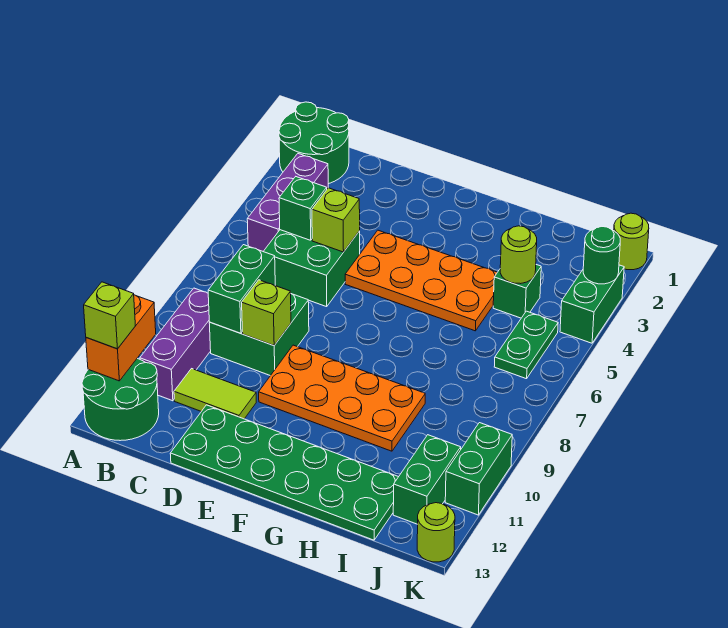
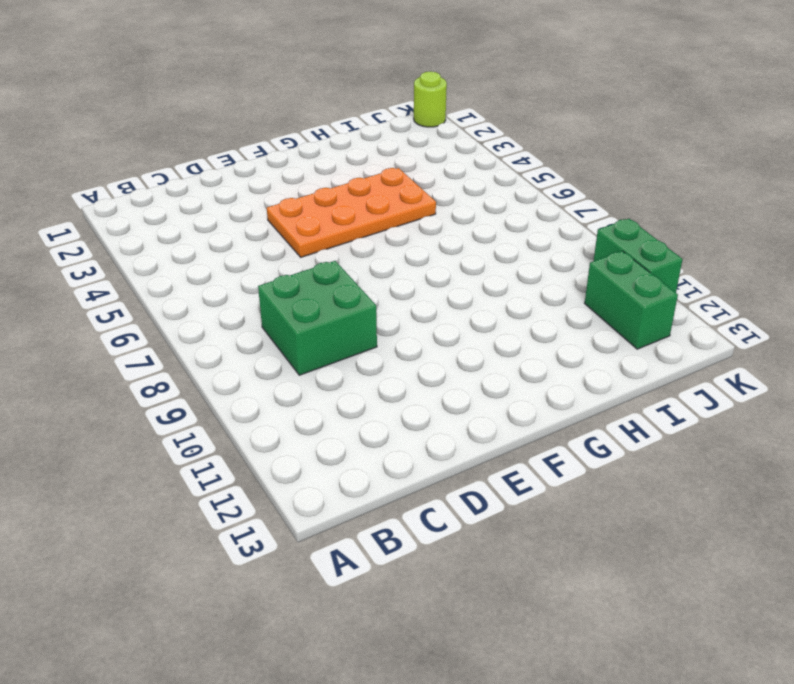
none -> green round brick A1:B2 level 1
none -> green round brick A12:B13 level 1
none -> purple brick B3:B5 level 1

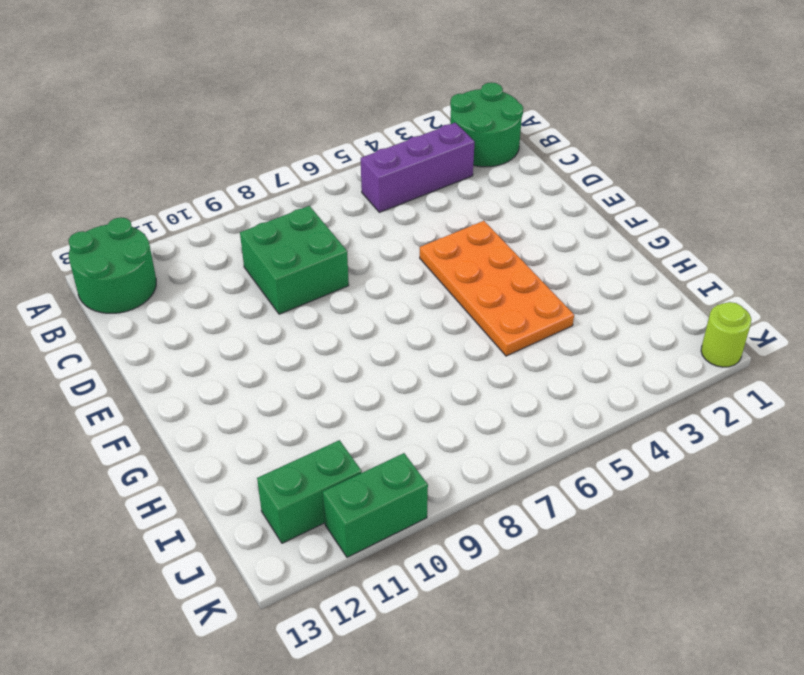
none -> purple brick B9:B11 level 1
none -> green brick C5:D6 level 1
none -> lime tile C11:D11 level 1

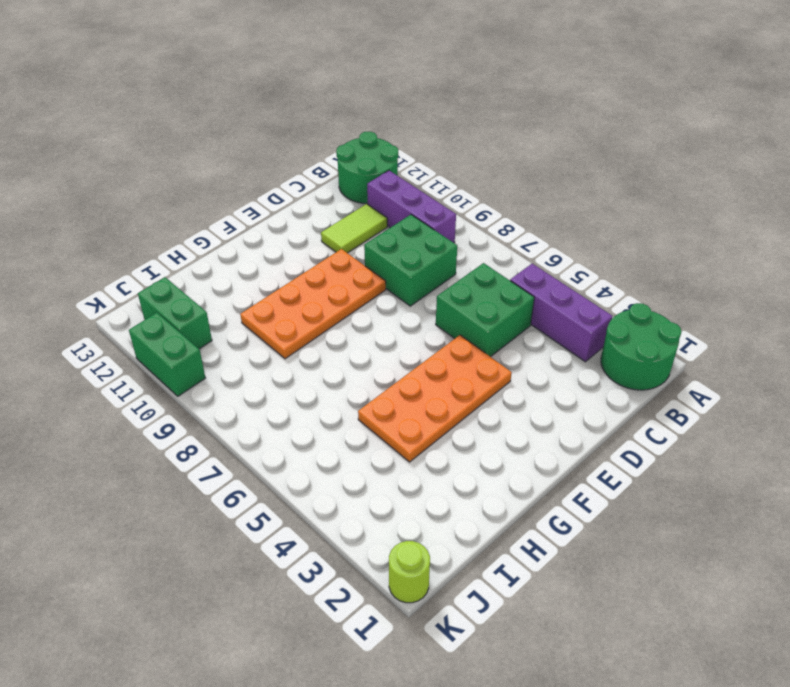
none -> green plate D12:I13 level 1
none -> green brick I4 level 1
none -> green plate J5:J6 level 1

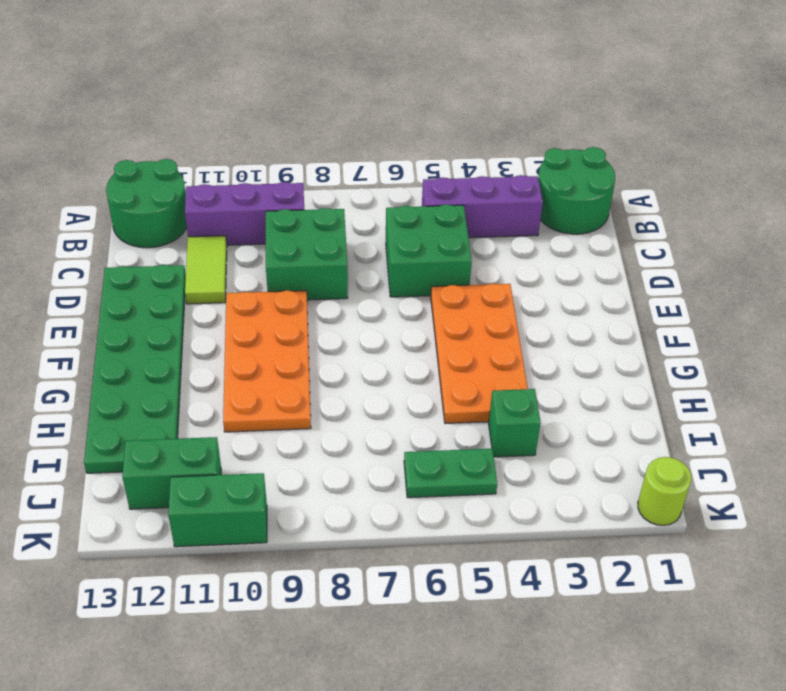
none -> green brick K3:K4 level 1
none -> lime round brick K13 level 1
none -> orange brick A11:A12 level 2

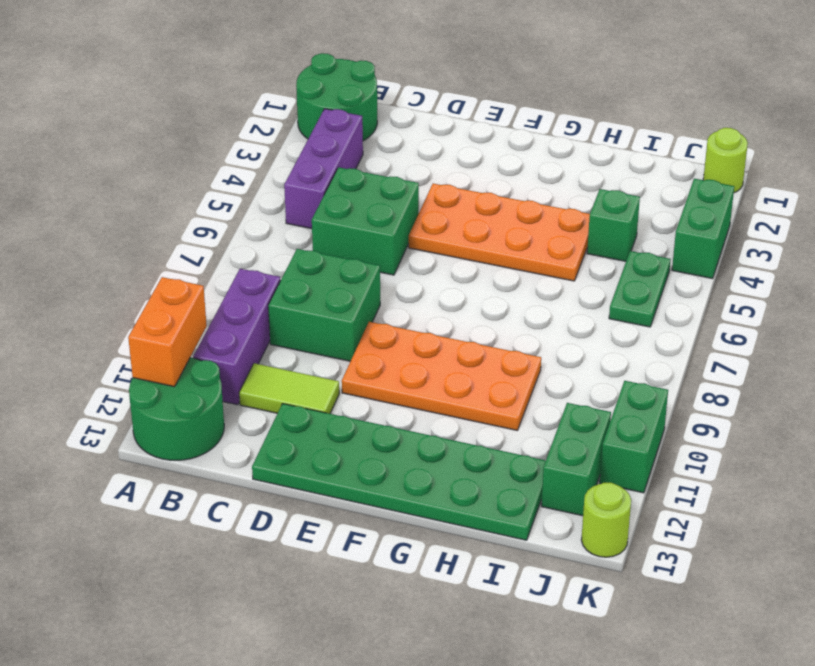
none -> green brick C5 level 2
none -> green brick C8:C9 level 2
none -> lime brick D5 level 2

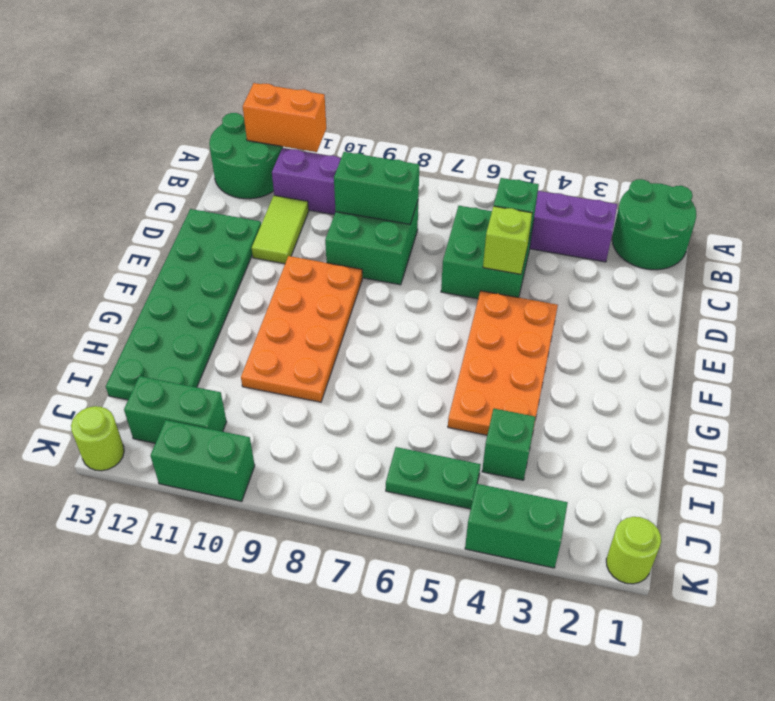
none -> lime brick D9 level 2
none -> lime round brick I4 level 2
none -> green round brick K3 level 2

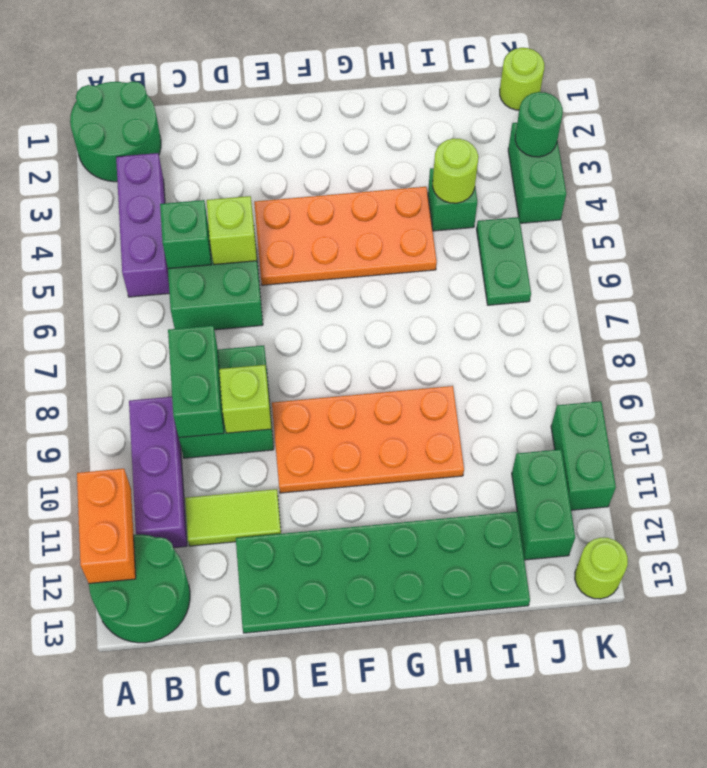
none -> lime brick A12 level 3

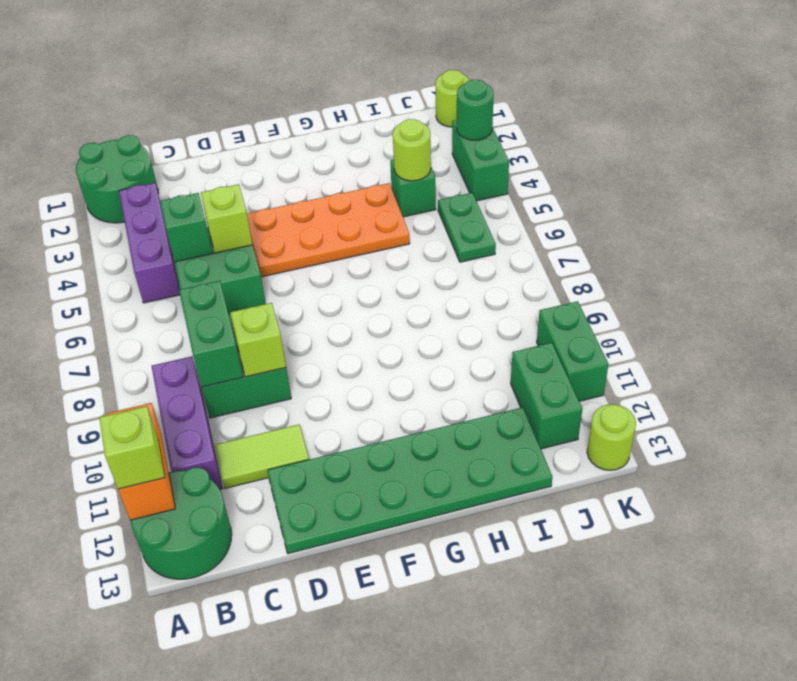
none -> orange plate E9:H10 level 1

